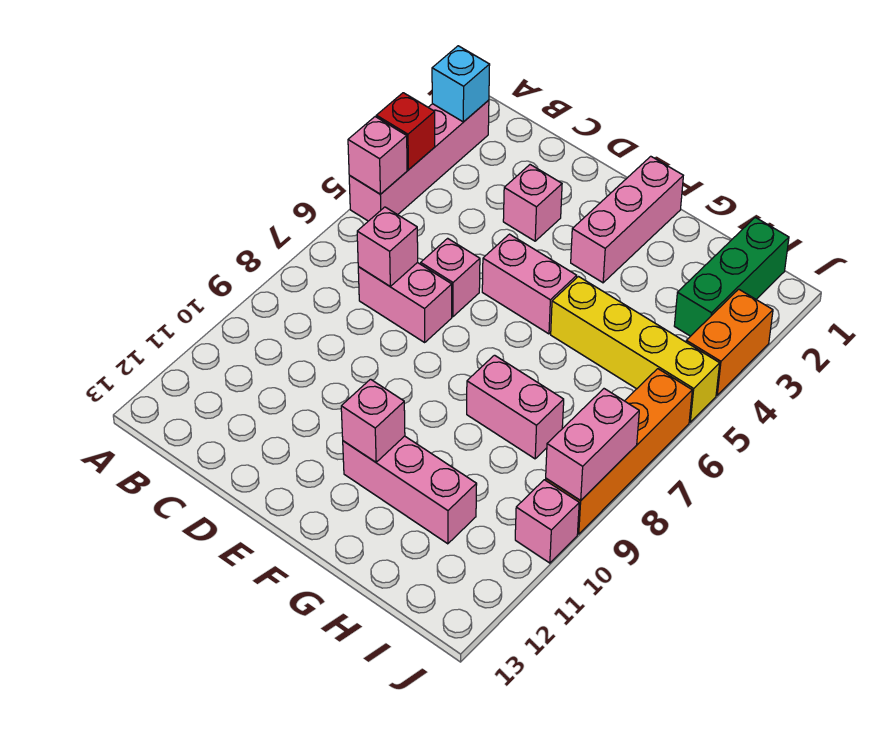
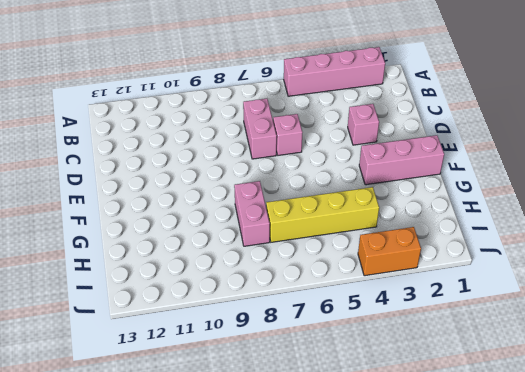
yellow brick H4:H7 level 1 -> yellow brick G5:J5 level 1
none -> pink brick E5:F5 level 1
none -> pink brick F11:H11 level 1
none -> green brick I1:I3 level 1

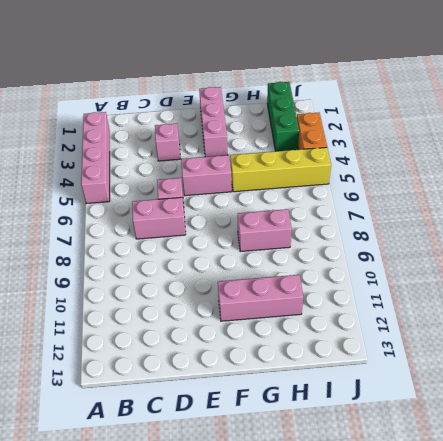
none -> orange brick J6:J9 level 1
none -> pink brick J10 level 1
none -> cyan brick A2 level 2

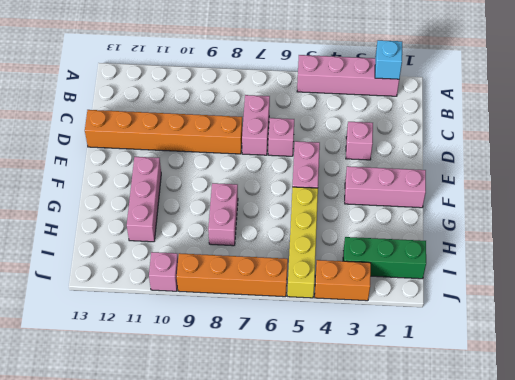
orange brick D8:D13 level 1 -> none
none -> red brick A4 level 2
none -> pink brick A5 level 2
none -> pink brick C7 level 2

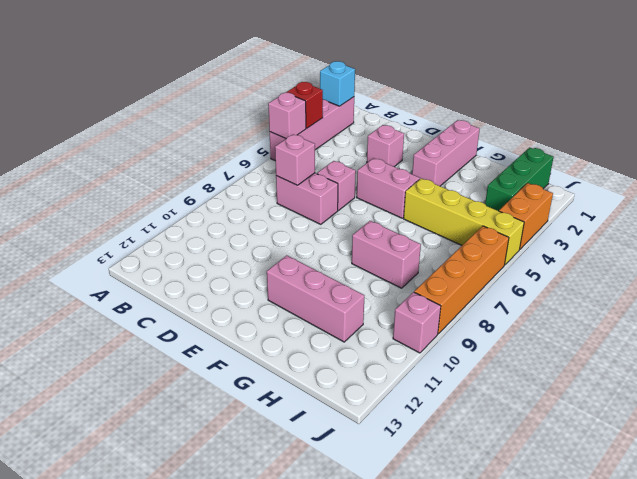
none -> pink brick F11 level 2
none -> pink brick J8:J9 level 2

